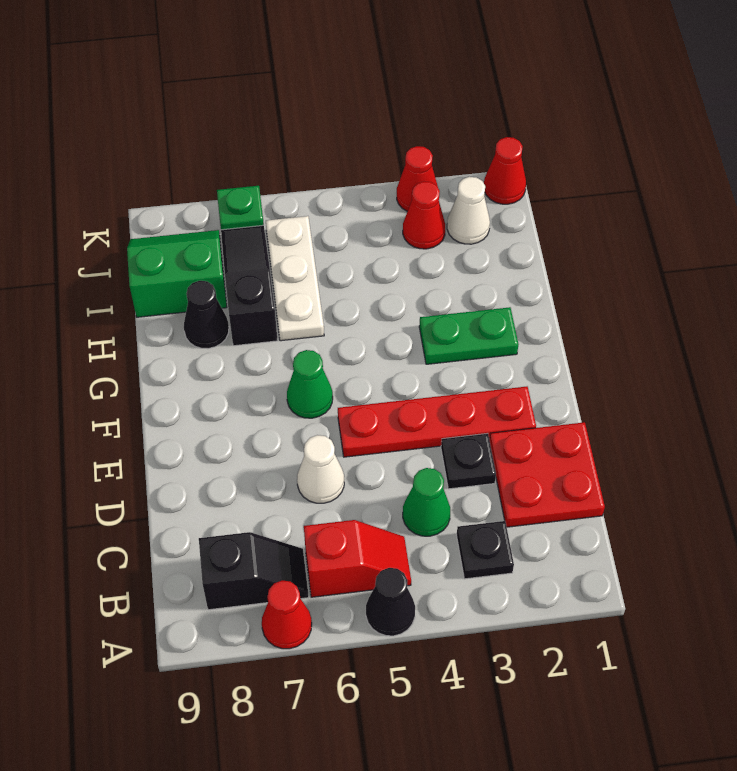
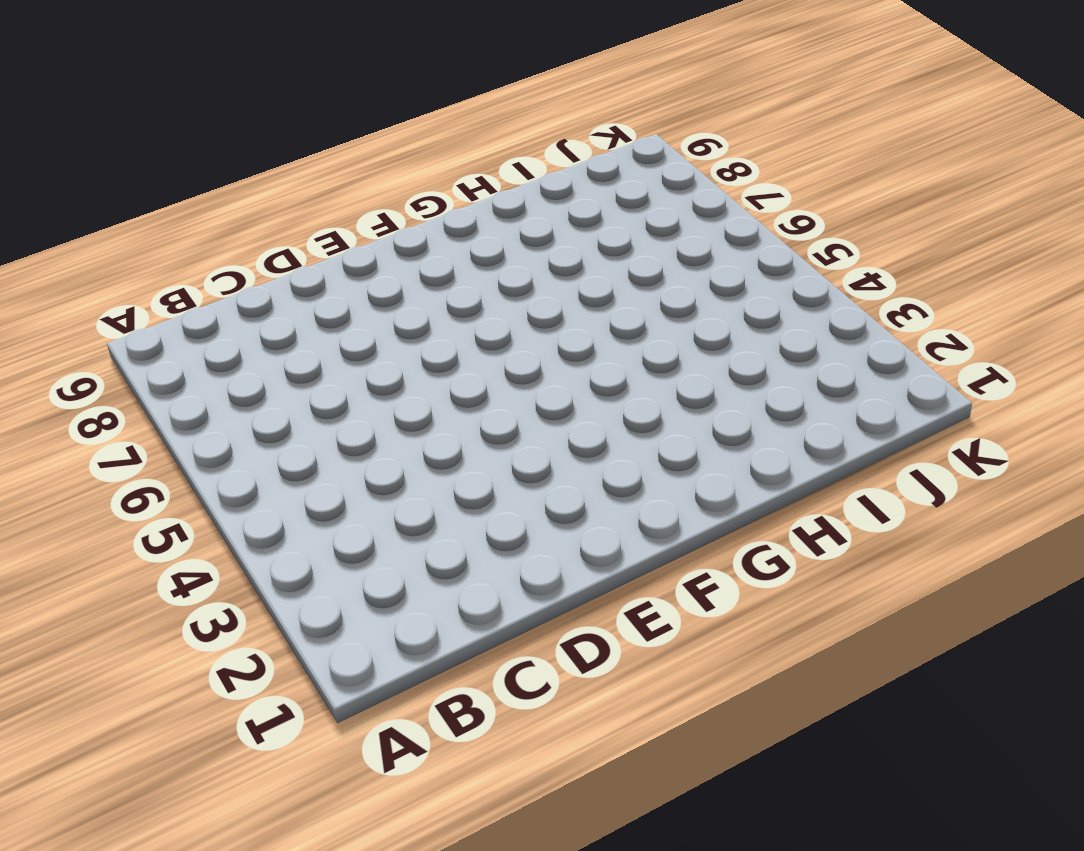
none -> black cone A5 level 1
none -> red cone A7 level 1
none -> black plate B3 level 1

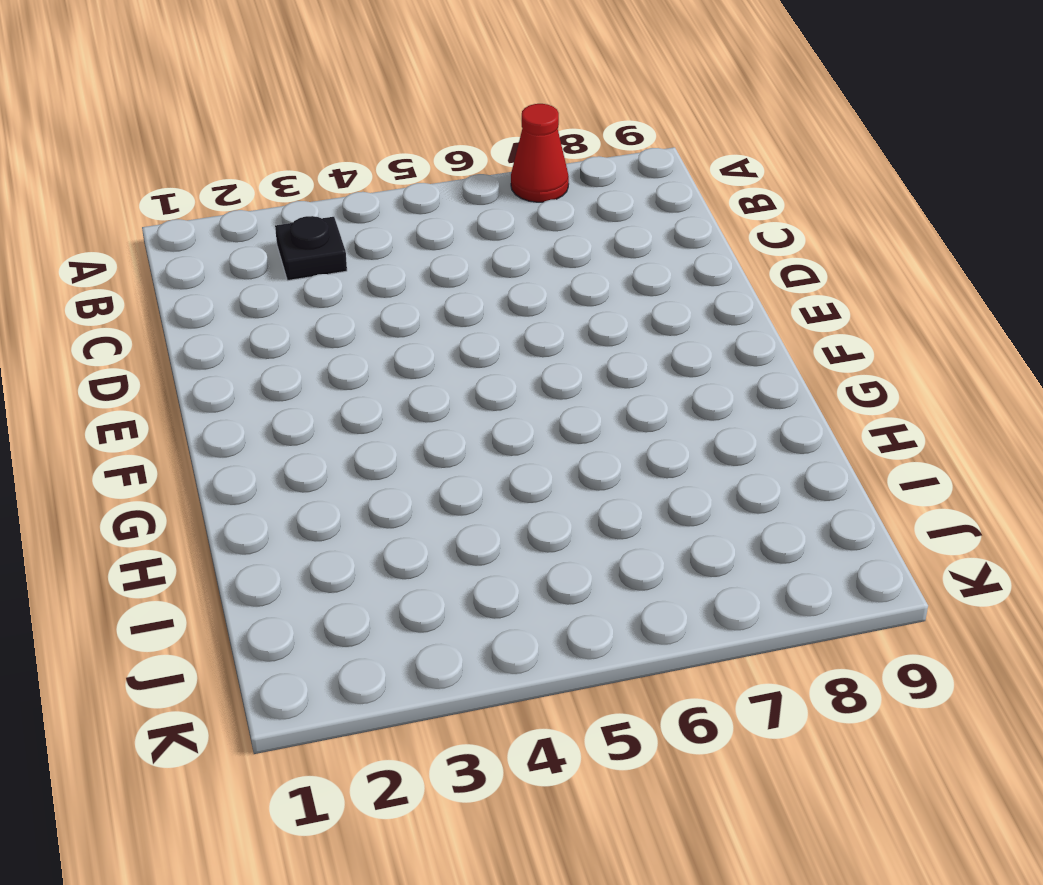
none -> black cone A5 level 1
none -> red slope B5:B6 level 1 top 6
none -> black slope B7:B8 level 1 top 8

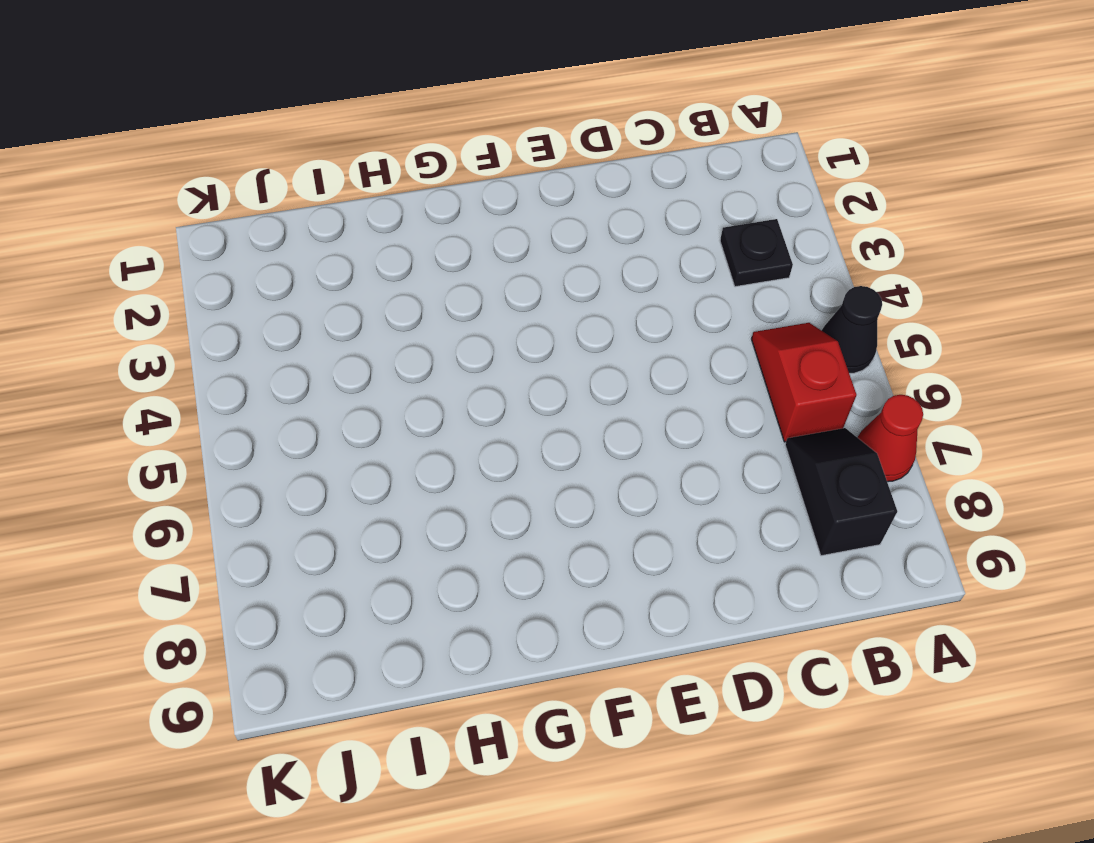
none -> red plate C1:D2 level 1
none -> green cone C4 level 1
none -> black plate D3 level 1

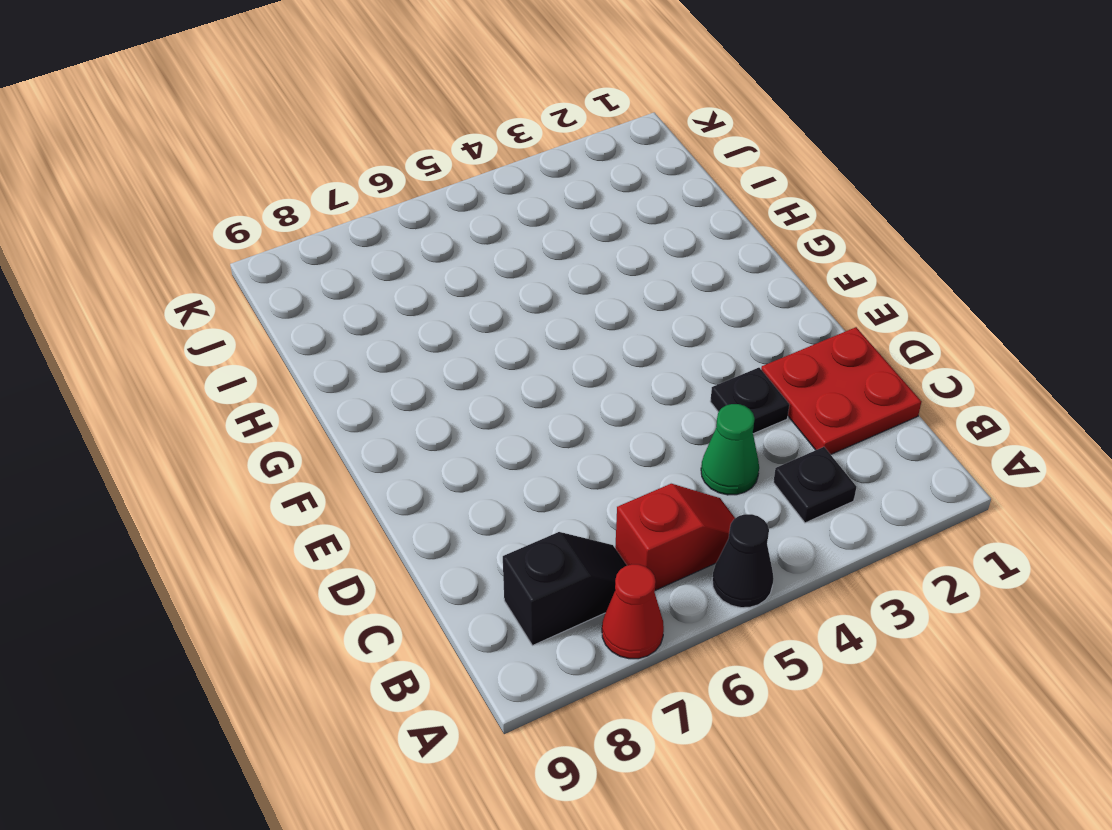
none -> white cone D6 level 1
none -> red plate E2:E5 level 1
none -> green cone F6 level 1

